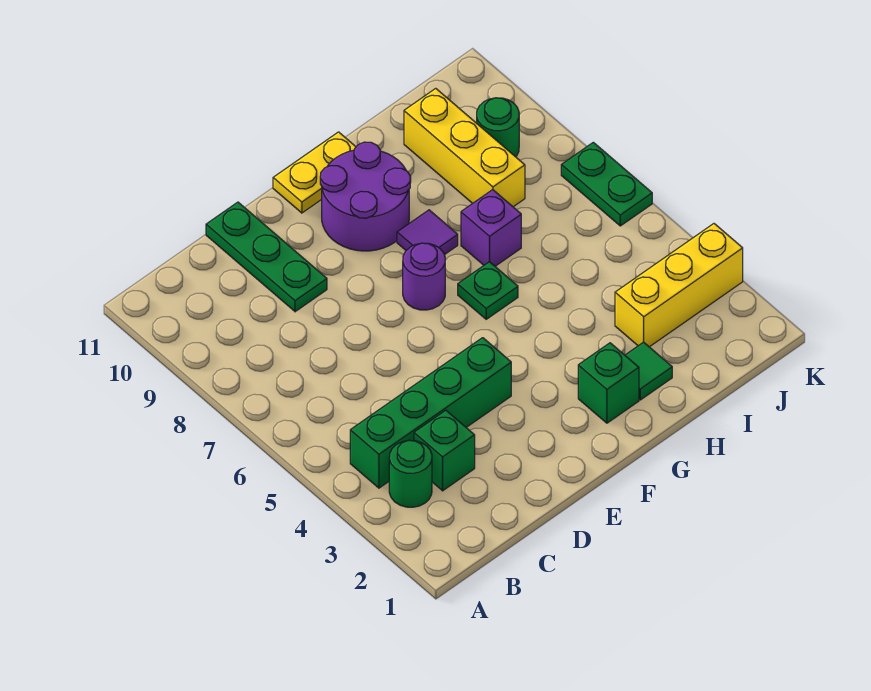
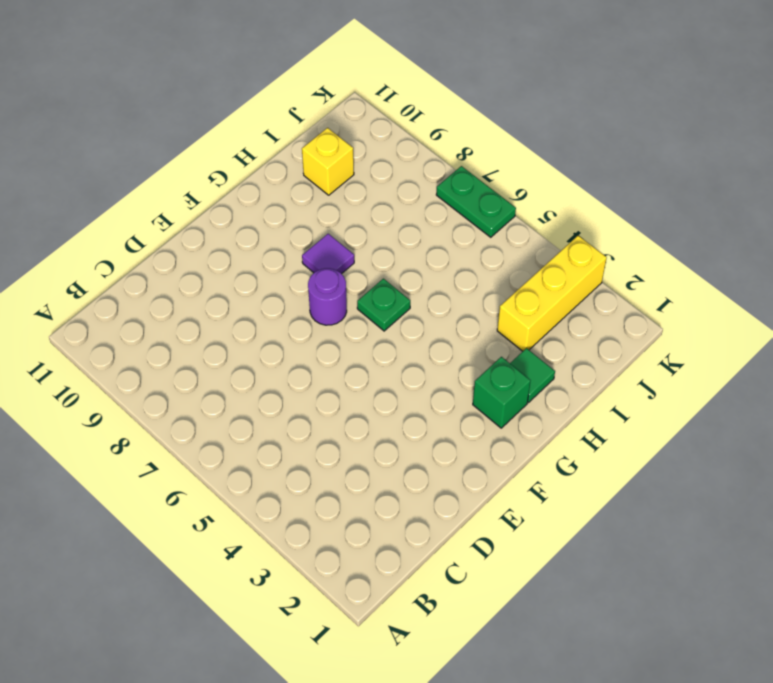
yellow brick I10 level 1 -> yellow brick I8:I10 level 1
none -> green round brick B3 level 1
none -> green brick B4:E4 level 1
none -> green brick C3 level 1

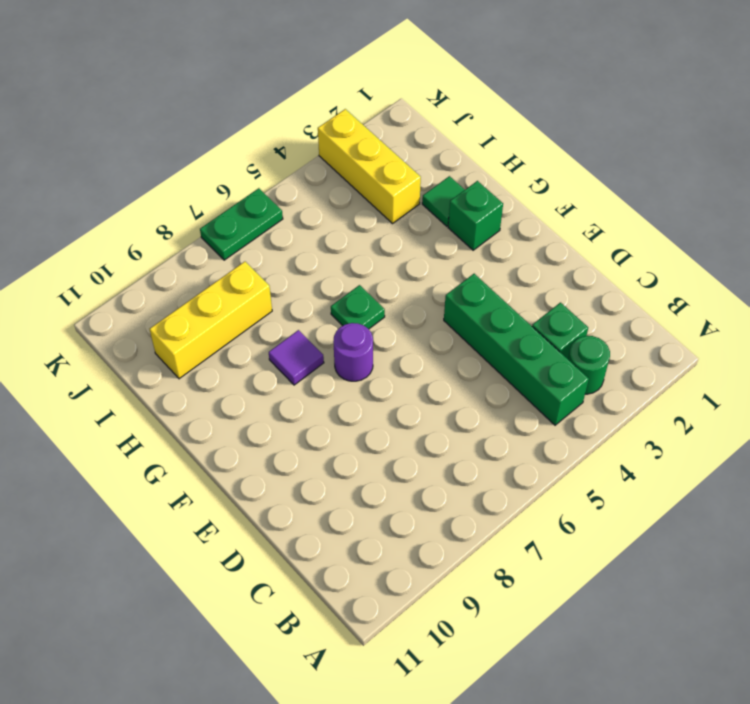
none -> green plate D9:D11 level 1
none -> purple round brick F9:G10 level 1
none -> yellow plate F11:G11 level 1

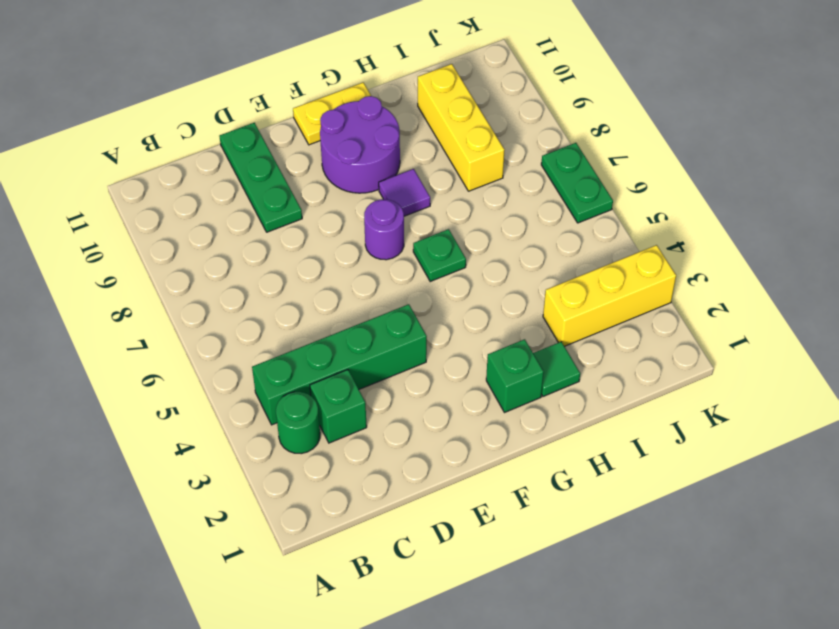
none -> purple brick H7 level 1
none -> green round brick J9 level 1

